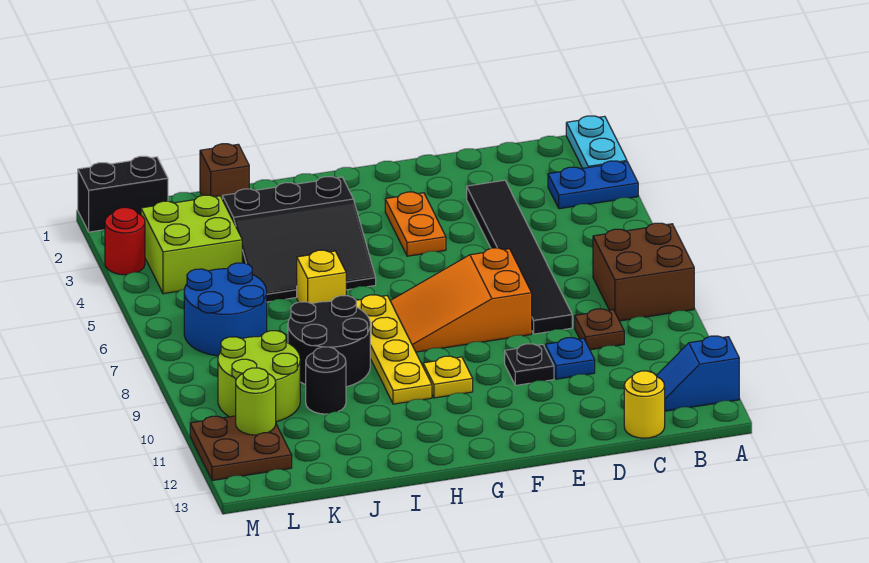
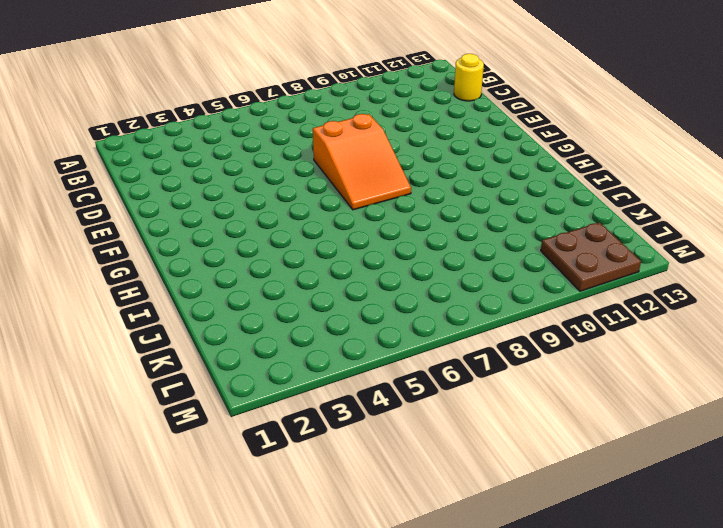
none -> cyan plate A1:A2 level 1
none -> blue plate A3:B3 level 1
none -> brown brick A7:B8 level 1

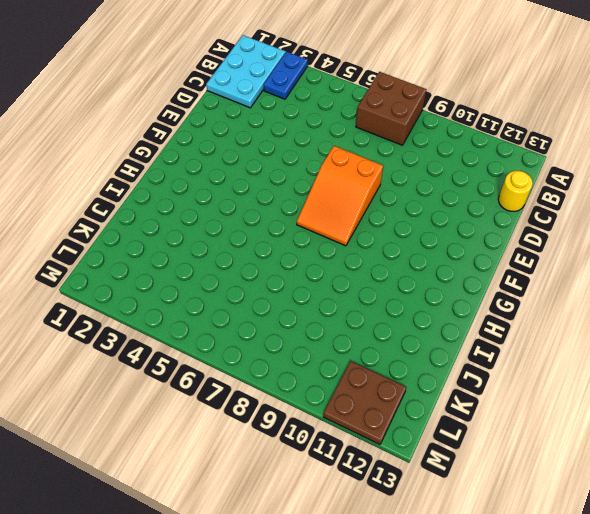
cyan plate A1:C2 level 1 -> cyan plate A1:A2 level 1
none -> blue slope A12:B12 level 1 top A
none -> brown plate C9 level 1
none -> black tile D3:D8 level 1

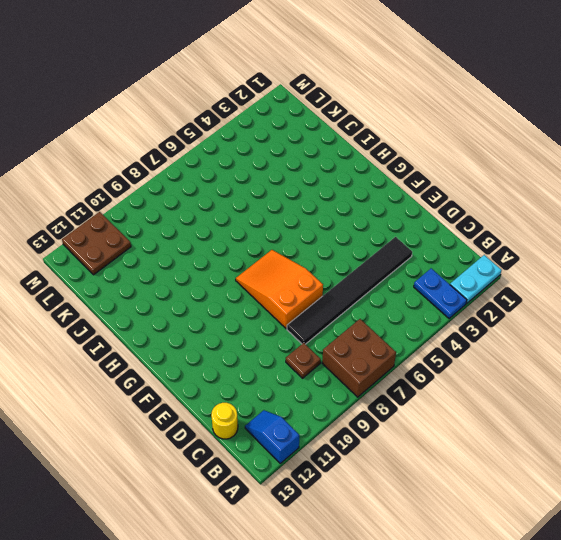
none -> blue plate D10 level 1
none -> black plate E10 level 1
none -> orange plate F3:F4 level 1

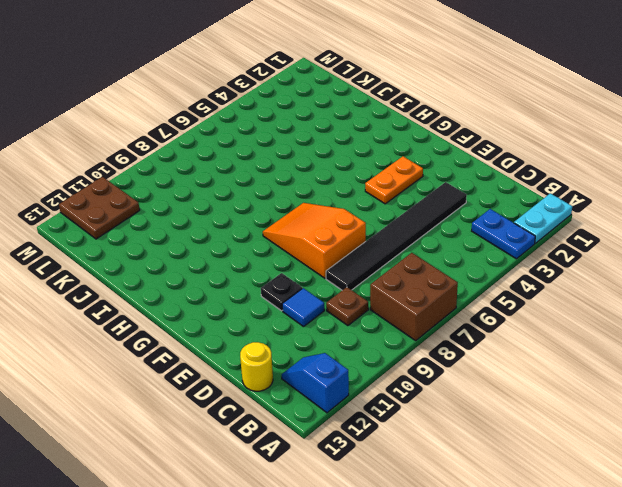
blue tile D10 level 1 -> blue plate D10 level 1
none -> yellow plate G10 level 1
none -> black slope H3:J5 level 1 top 3
none -> yellow plate H7:H10 level 1

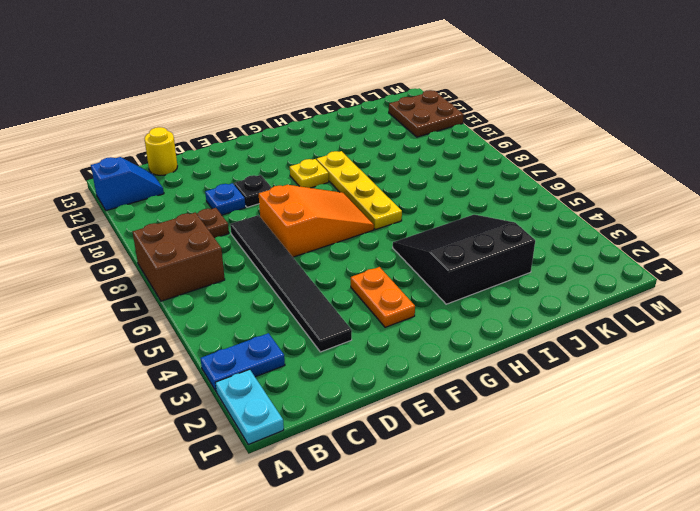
none -> yellow brick I6 level 1
none -> black round brick I8:J9 level 1
none -> brown brick J1 level 1

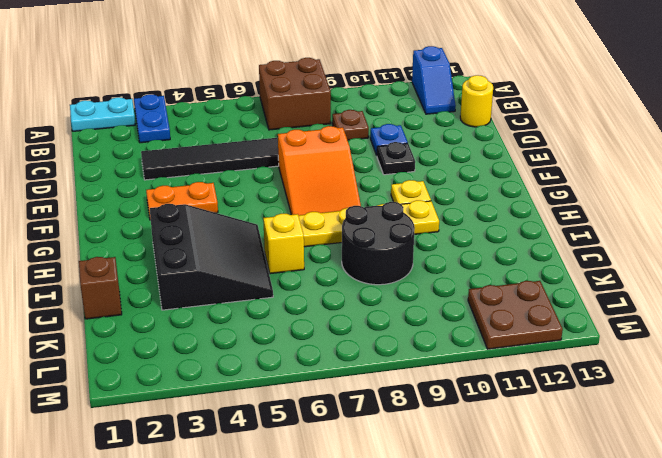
none -> black round brick J10 level 1
none -> lime brick K3:L4 level 1
none -> blue round brick K6:L7 level 1

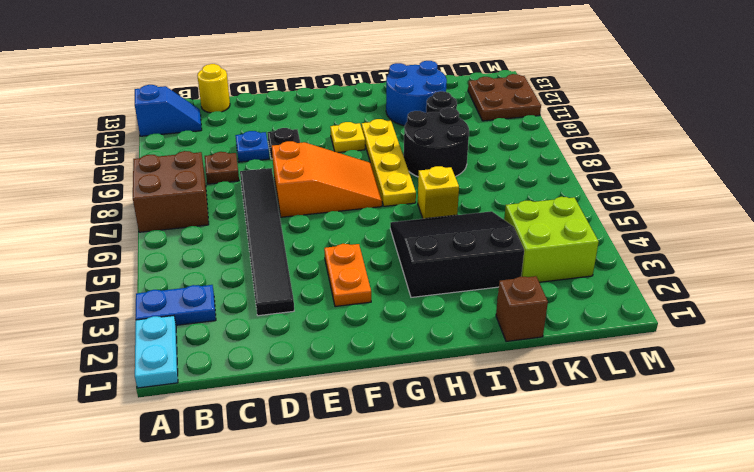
blue round brick I11:J12 level 1 -> blue round brick K6:L7 level 1
none -> lime round brick K9:L10 level 1
none -> black brick L1:M1 level 1
none -> red round brick M3 level 1

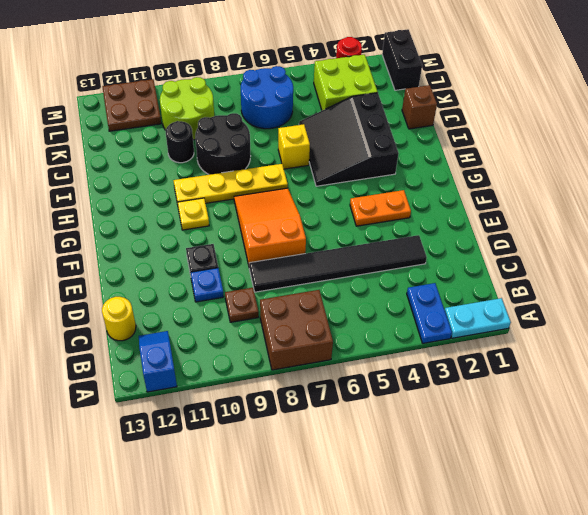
none -> lime round brick L11 level 2

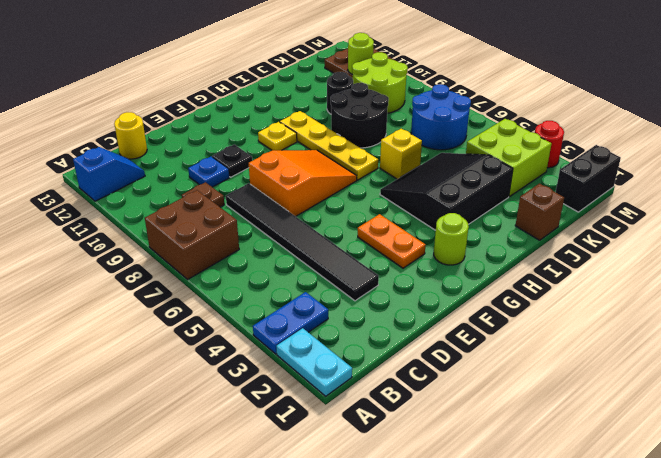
lime round brick G2 level 1 -> none

